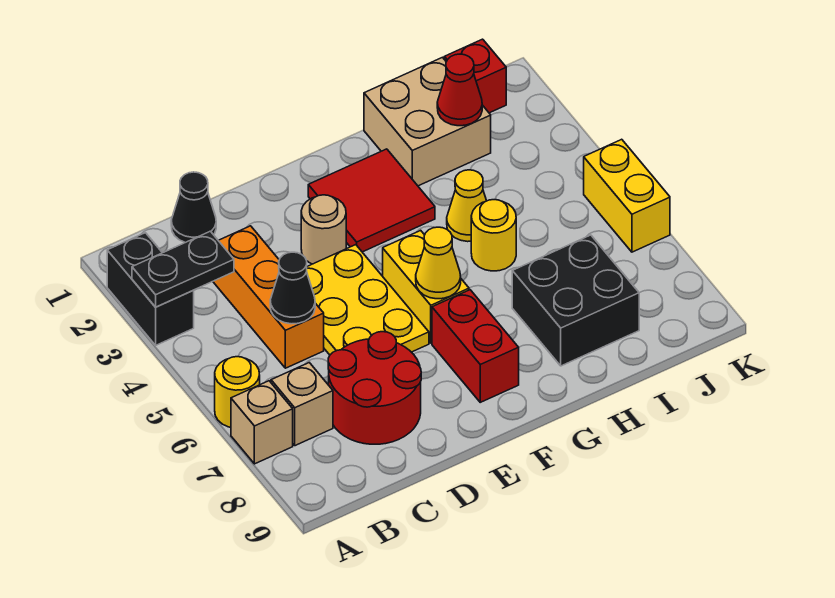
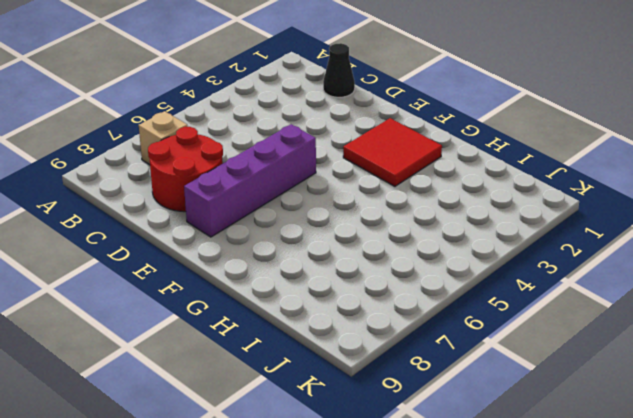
purple brick E5:E8 level 1 -> yellow plate D4:E6 level 1
none -> black brick A2:A3 level 1
none -> yellow round brick A6 level 1
none -> tan brick A7 level 1

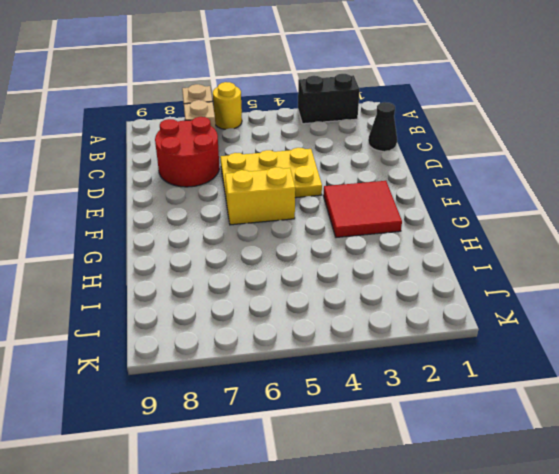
none -> orange brick C3:C5 level 1
none -> tan round brick E3 level 1
none -> red brick F7:F8 level 1

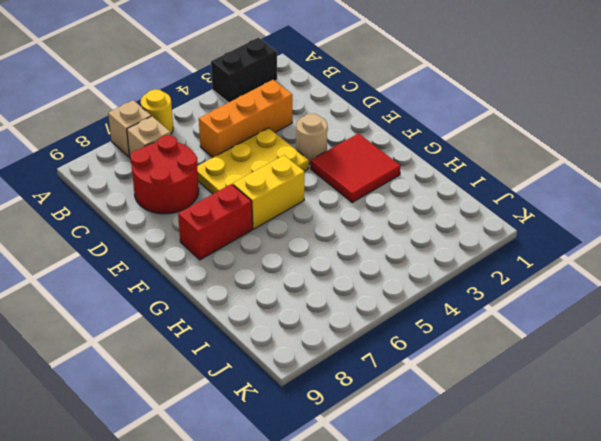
none -> black cone C1 level 1
none -> tan brick H1:I2 level 1
none -> yellow cone H4 level 1

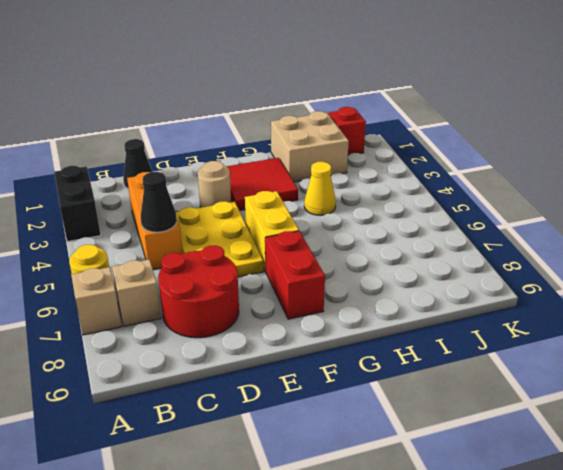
none -> yellow round brick H5 level 1
none -> black brick H7:I8 level 1
none -> yellow brick K5:K6 level 1

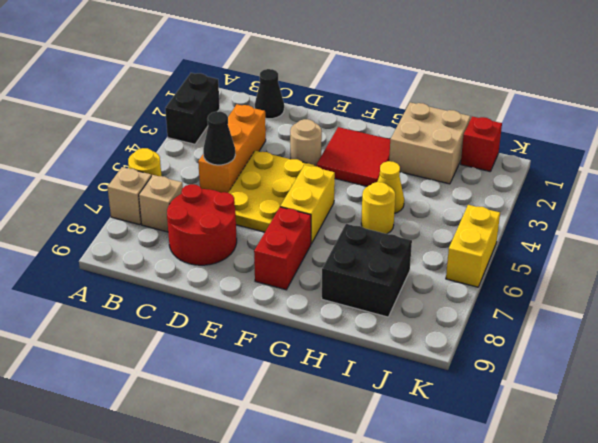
none -> black plate A3:B3 level 2
none -> yellow cone F6 level 2
none -> red cone I2 level 2

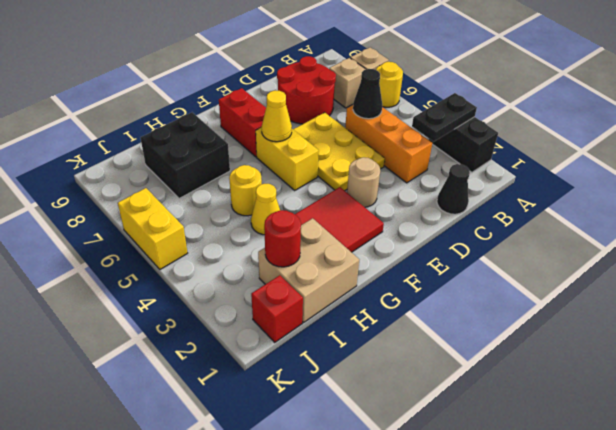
red round brick I2 level 2 -> red cone I2 level 2

